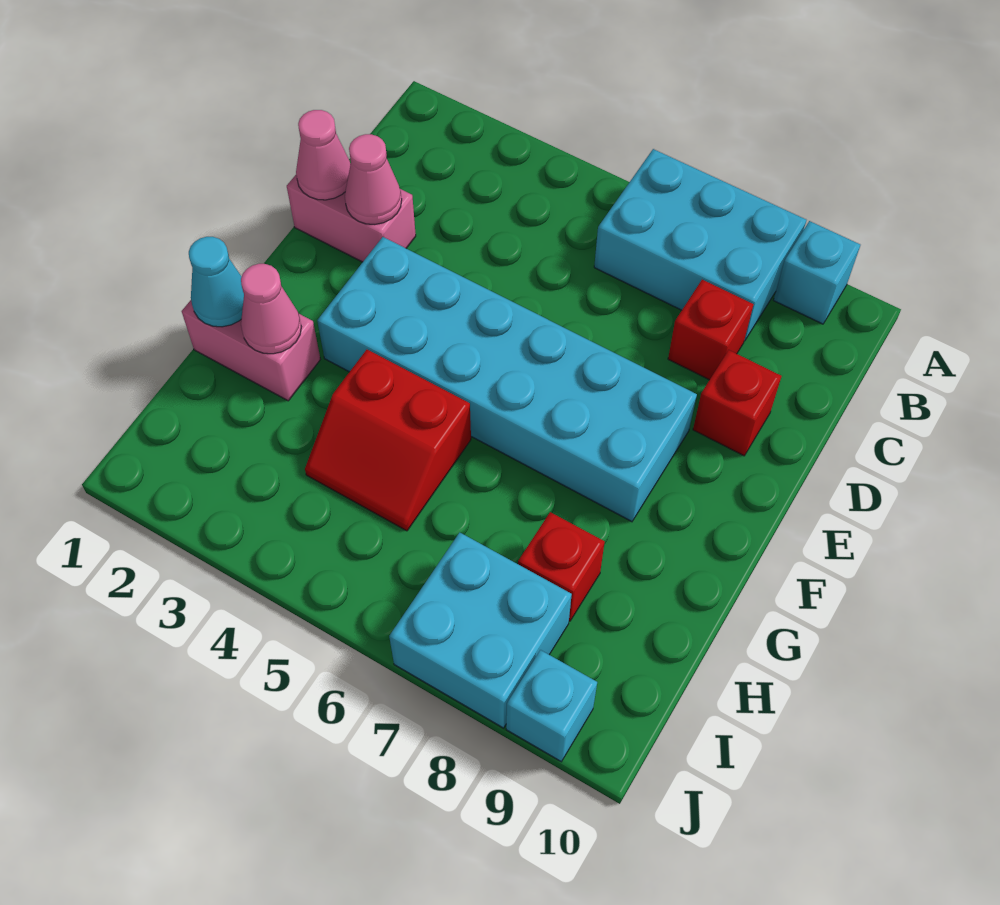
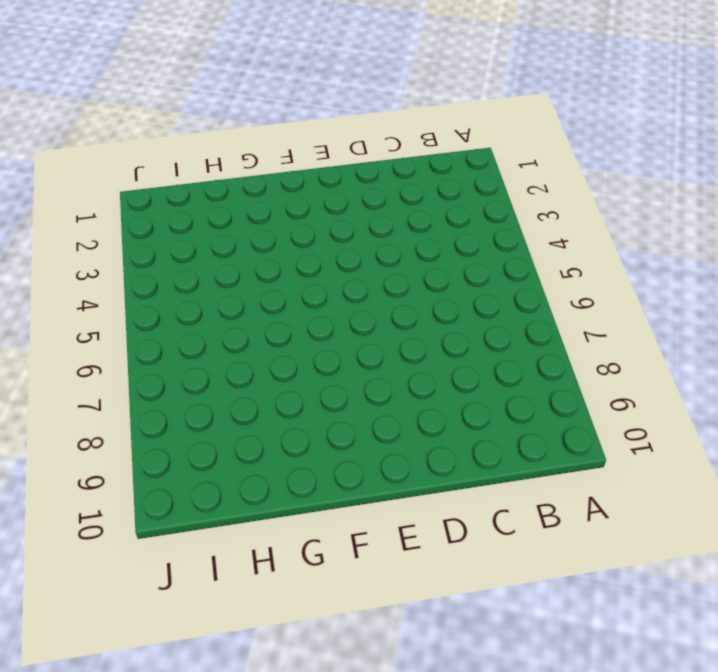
none -> cyan brick A6:B8 level 1
none -> cyan brick A9 level 1
none -> red brick C8 level 1

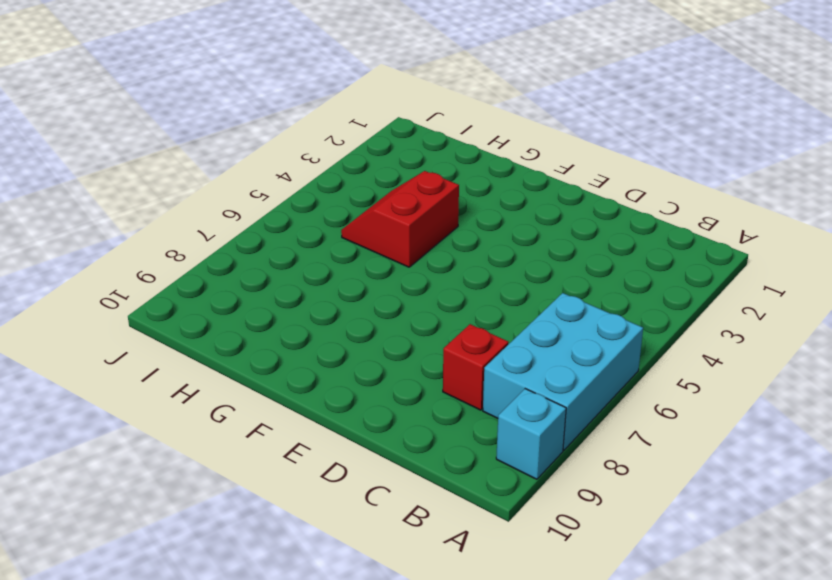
none -> pink brick D1:D2 level 1
none -> red brick D9 level 1
none -> cyan brick E3:F8 level 1

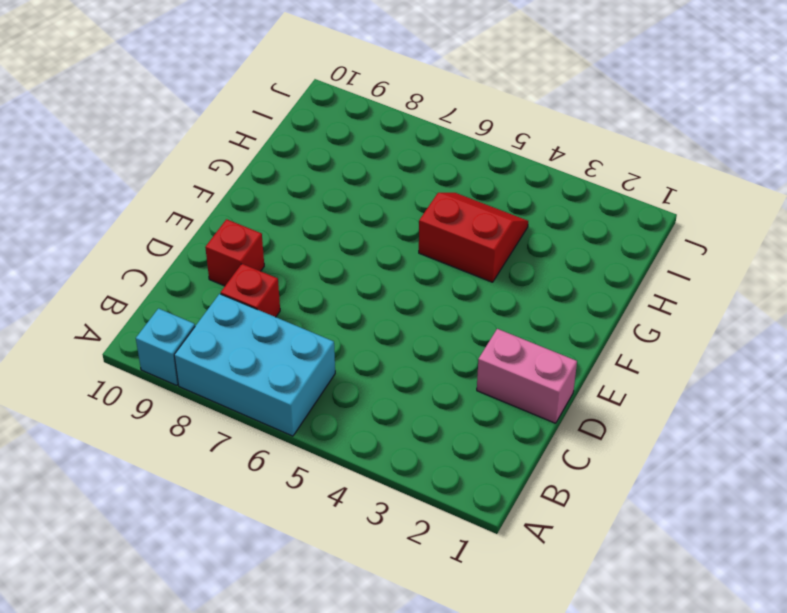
none -> cyan brick E3:F8 level 1
none -> pink brick G1:G2 level 1
none -> red brick H8 level 1

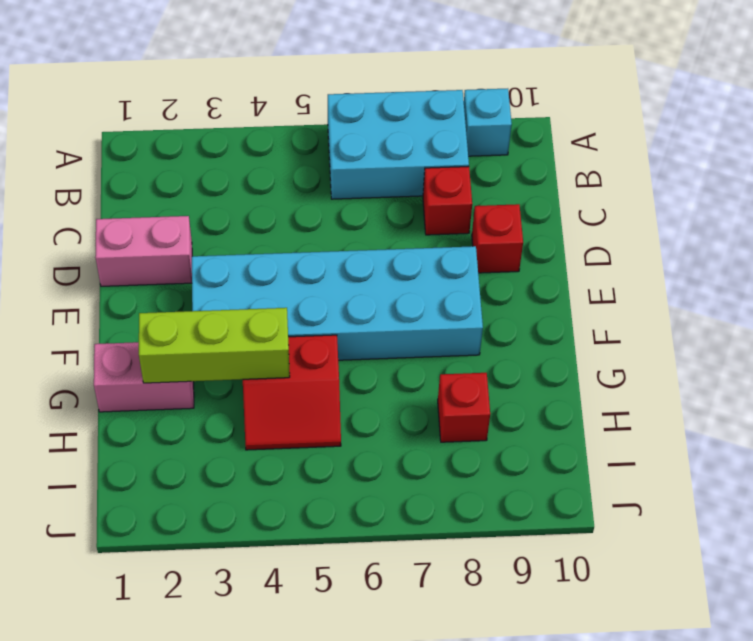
lime brick G2:G4 level 2 -> pink cone G2 level 2
none -> cyan brick I7:J8 level 1
none -> cyan brick J9 level 1
none -> pink cone D1 level 2

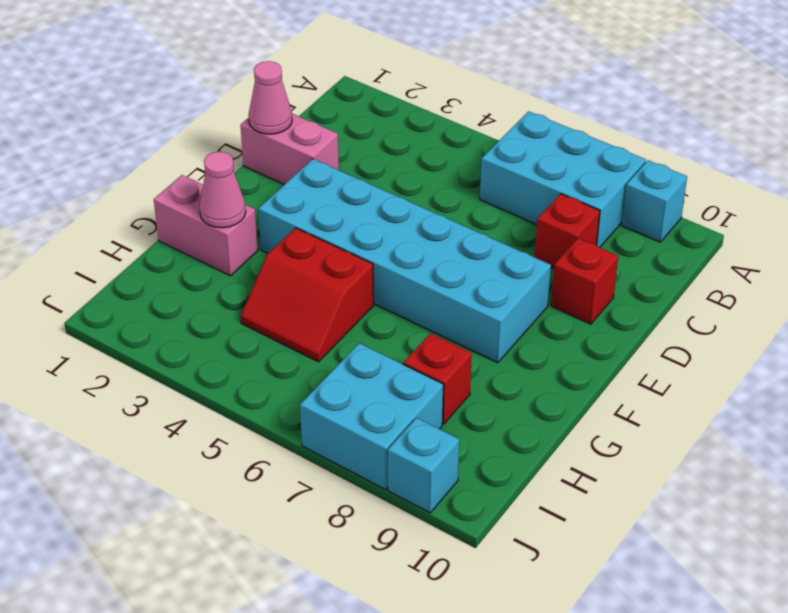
none -> pink cone D2 level 2
none -> cyan cone G1 level 2

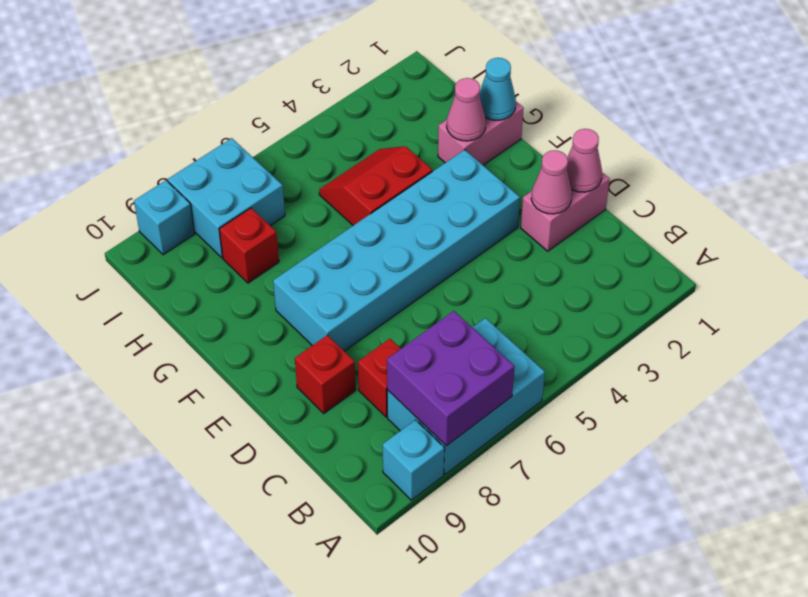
purple brick A7:B8 level 2 -> none

